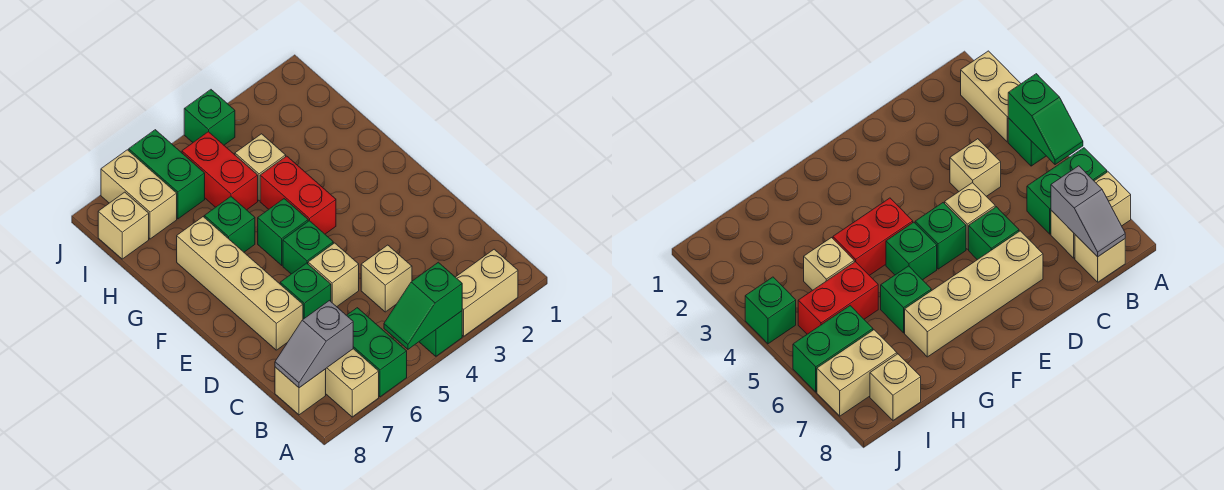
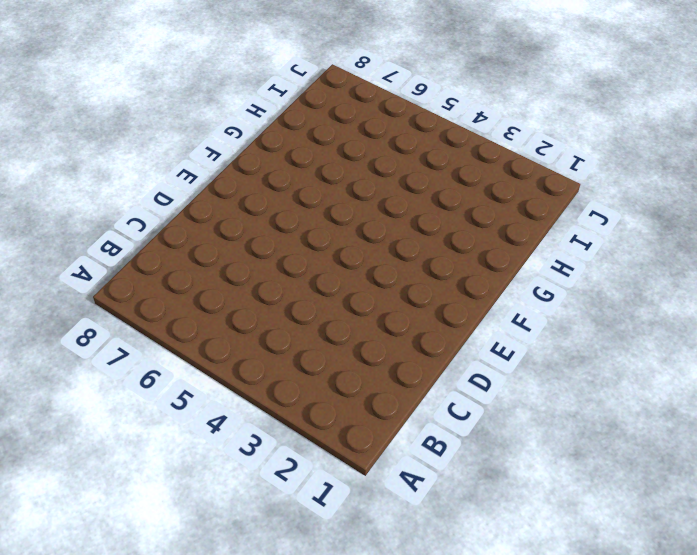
none -> tan brick A2:A3 level 1
none -> green brick A4 level 1
none -> green brick A6:B6 level 1

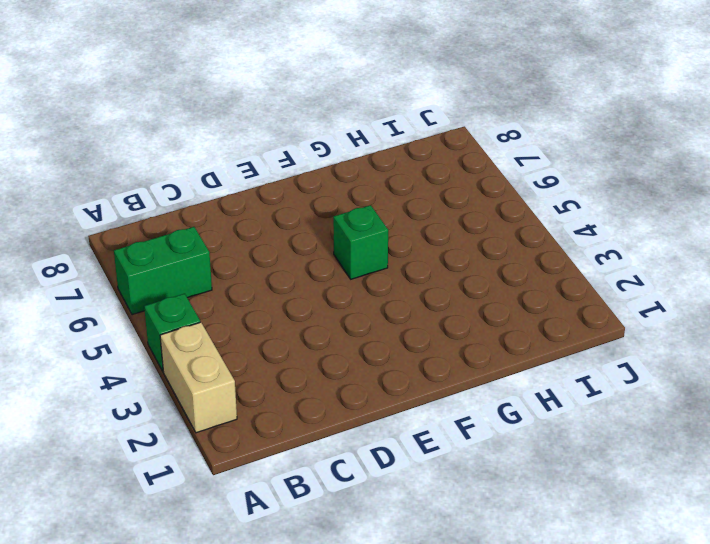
none -> tan brick A7:B7 level 1
none -> tan brick B8 level 1
none -> tan brick C4 level 1

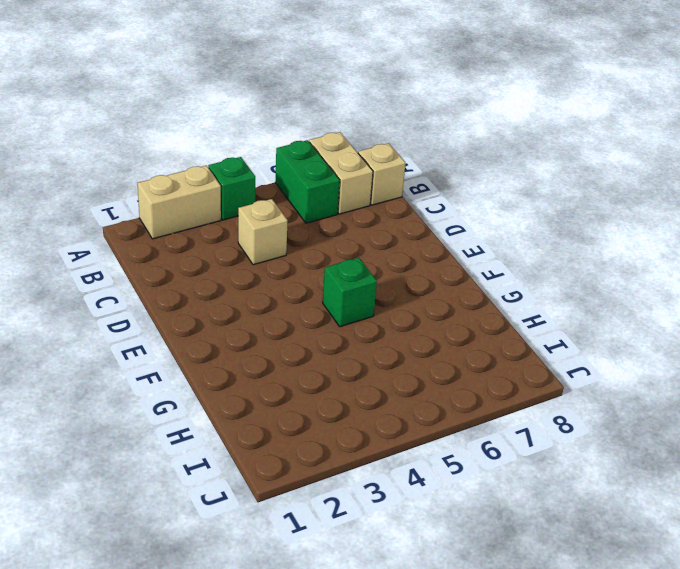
none -> tan brick D5 level 1
none -> green brick D6 level 1
none -> tan brick D7:G7 level 1

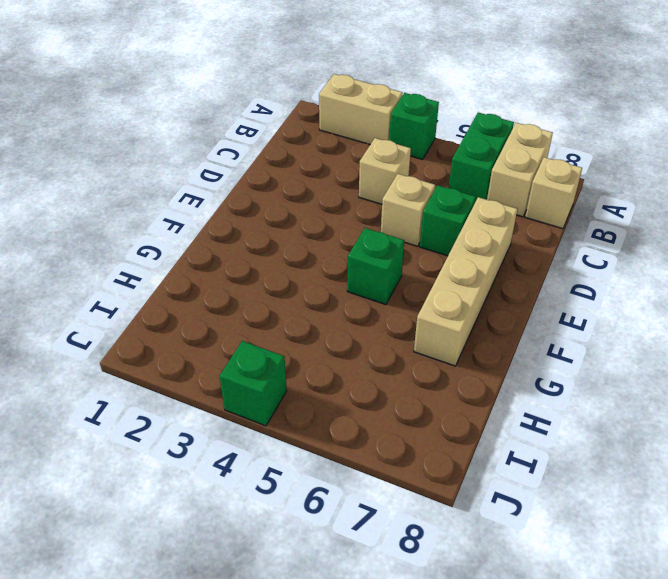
none -> green brick E5 level 1
none -> red brick F4:G4 level 1
none -> green brick G6 level 1

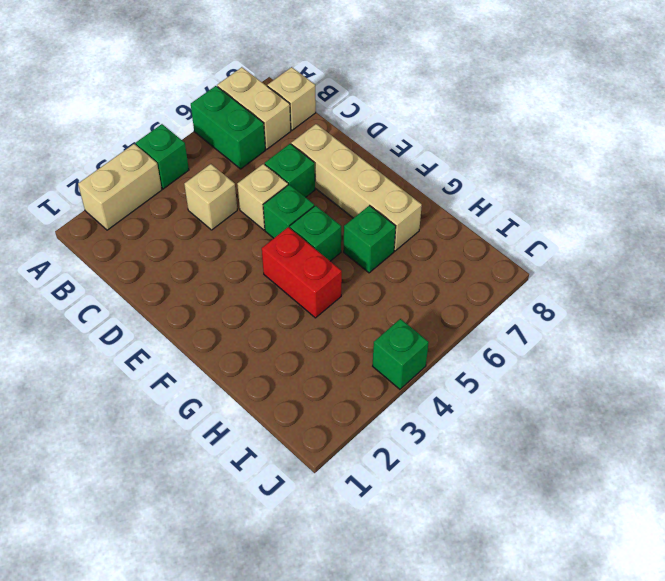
none -> tan brick H4 level 1
none -> red brick H5:I5 level 1
none -> green brick I6:J6 level 1

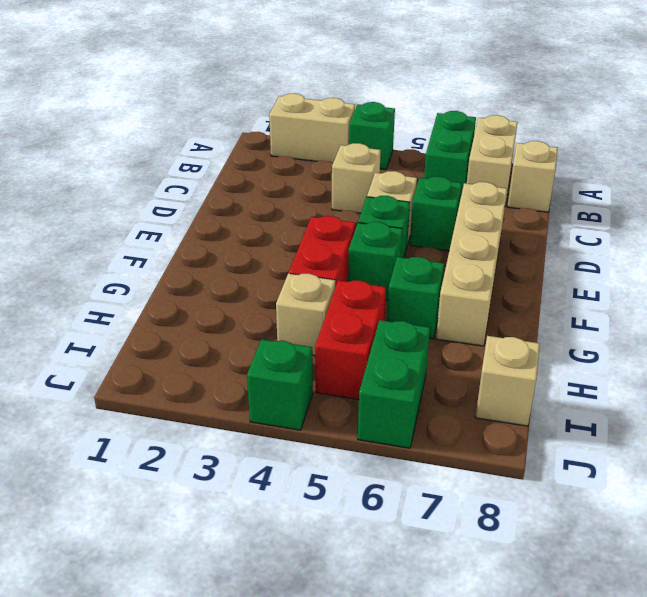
none -> tan brick I7:J7 level 1
none -> green slope A4:A5 level 2 top 4
none -> grey slope B7:B8 level 2 top 7

